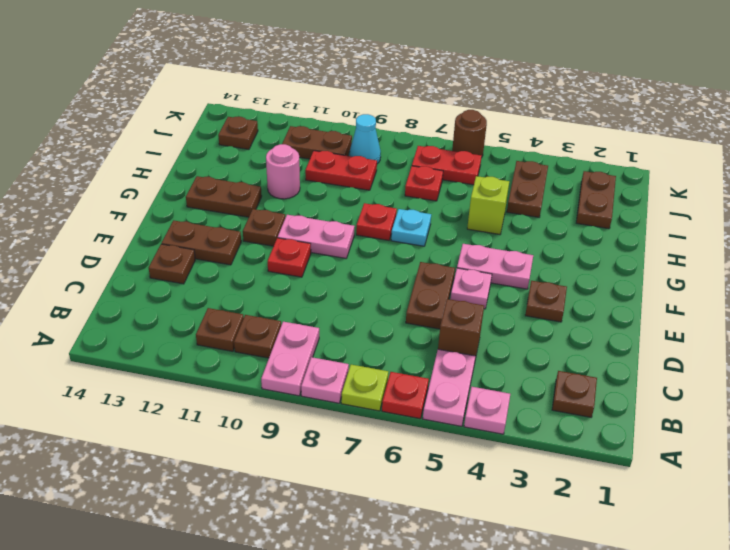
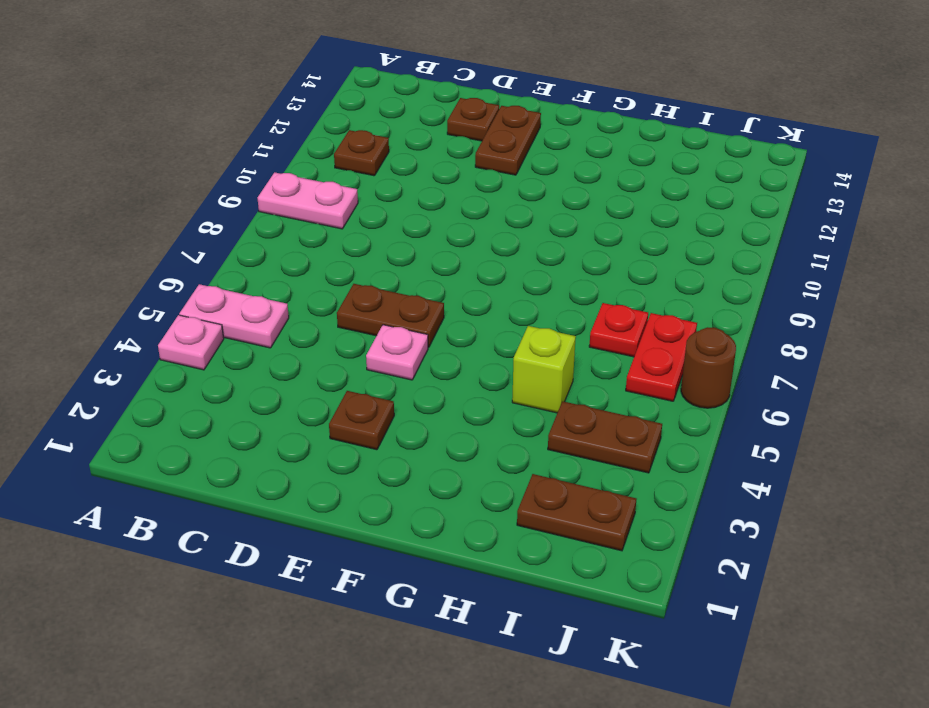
none -> red plate A6 level 1
none -> lime plate A7 level 1
none -> pink plate A8 level 1
none -> brown plate B2 level 1

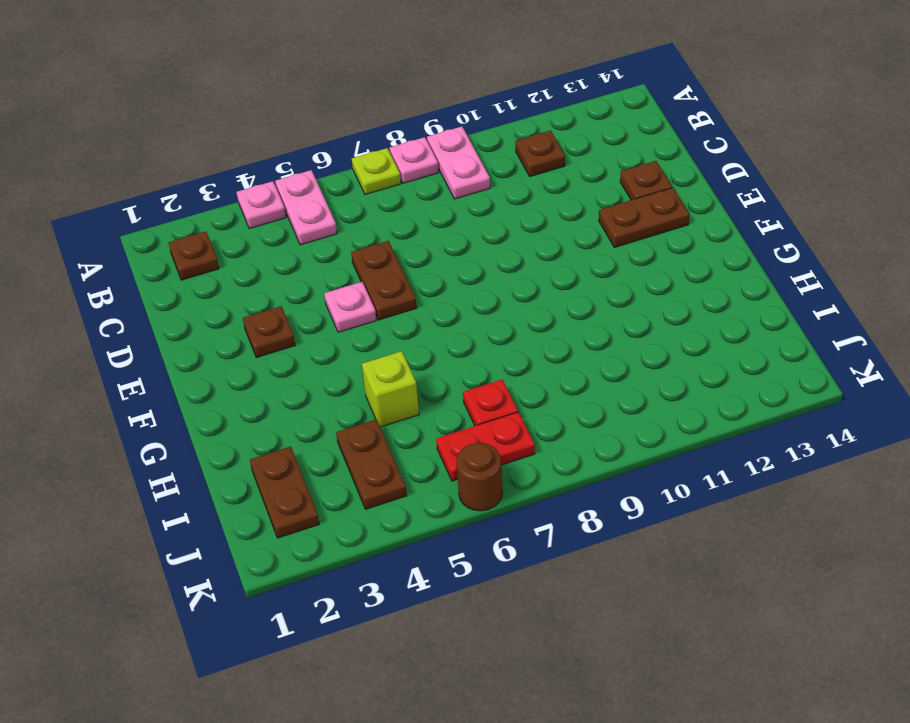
none -> red plate A6 level 1
none -> brown plate B10 level 1
none -> brown brick C5 level 1
none -> red plate E10 level 1

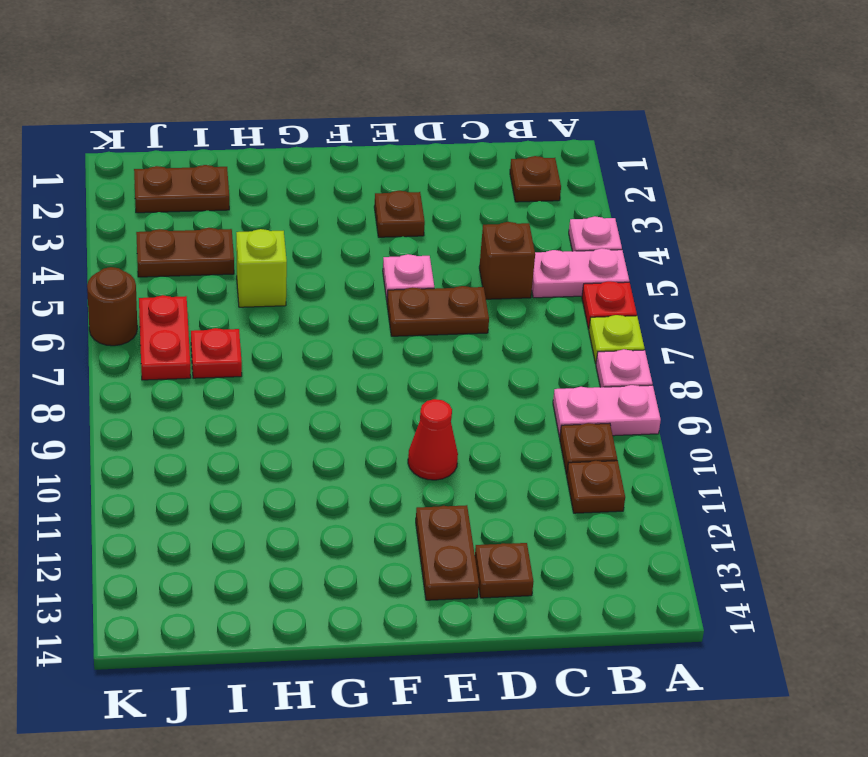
red cone E10 level 1 -> red plate E10 level 1
none -> pink plate F4:F5 level 1
none -> pink plate F9:F10 level 1
none -> brown plate F11 level 1
none -> cyan plate G7 level 1

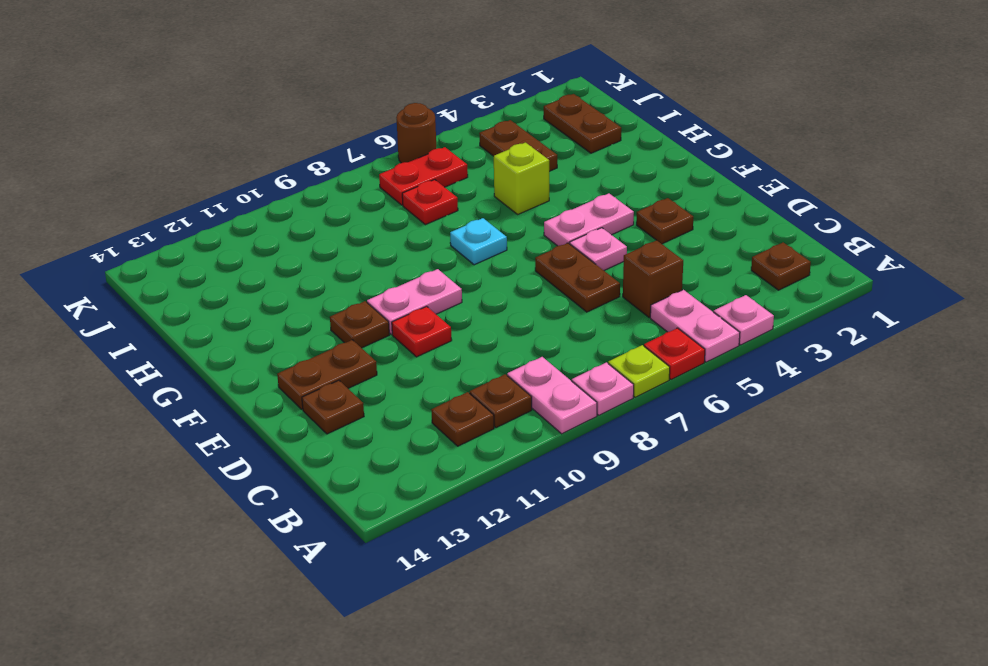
none -> red plate G8 level 1
none -> brown plate G12:G13 level 1
none -> pink round brick H11 level 1
none -> red plate I9:I10 level 1

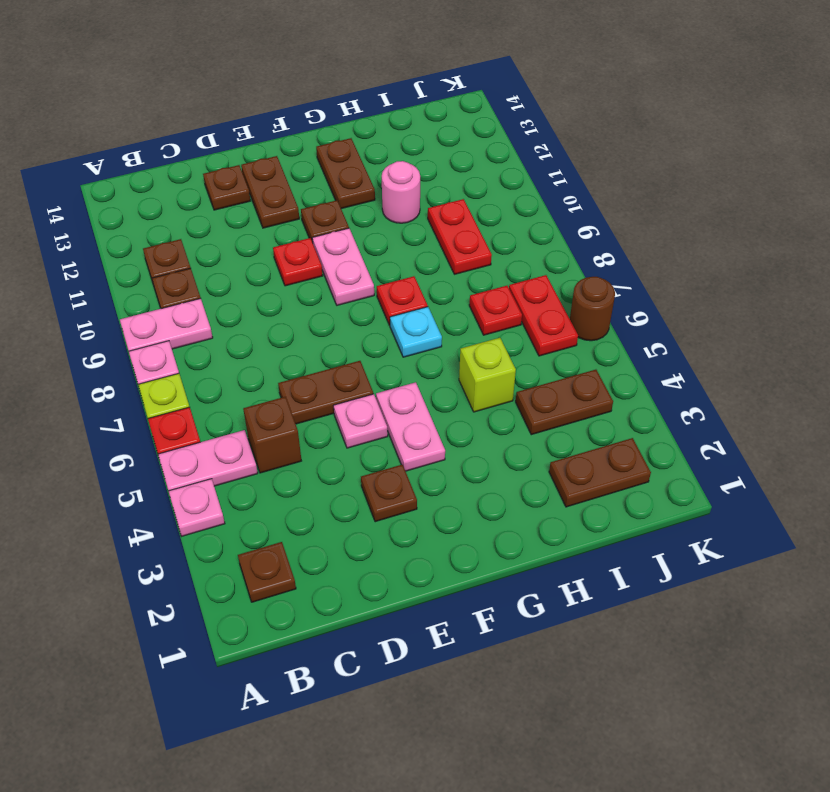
none -> cyan cone J9 level 1
none -> brown plate J10:J11 level 1
none -> brown plate J13 level 1

